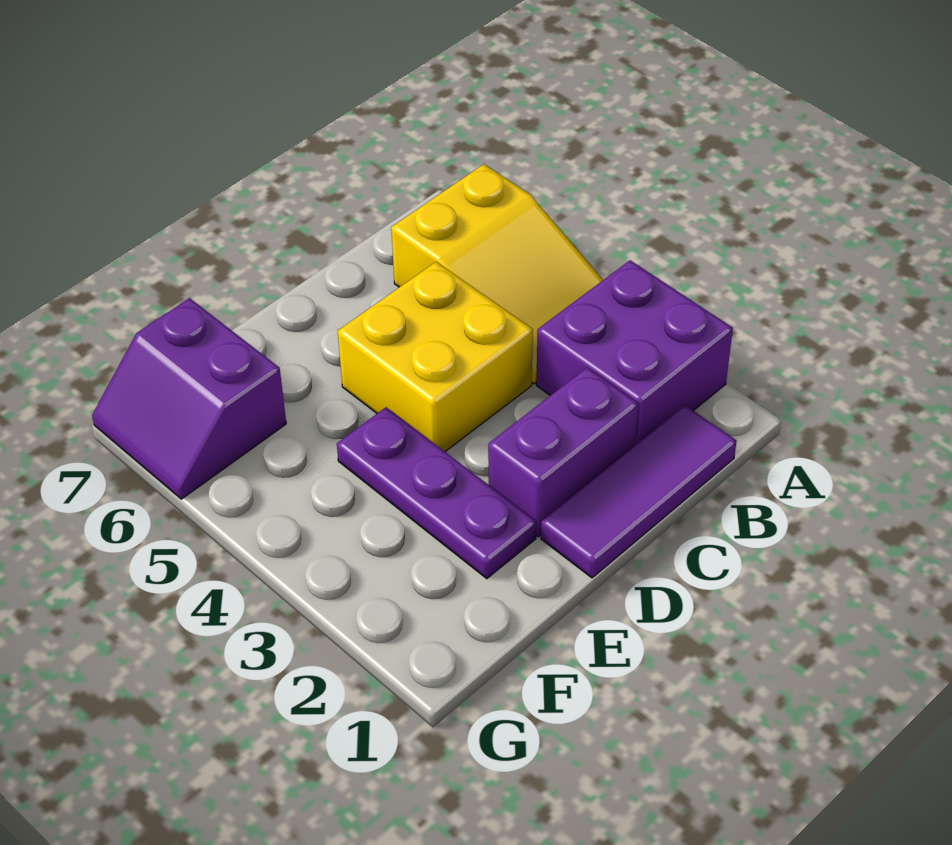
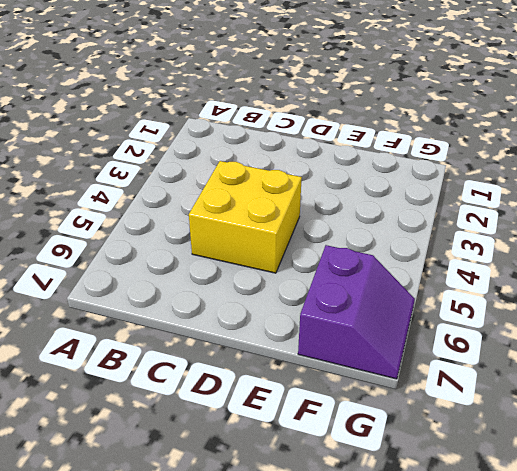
none -> purple brick A2:B3 level 1
none -> yellow slope A4:B6 level 1 top 6

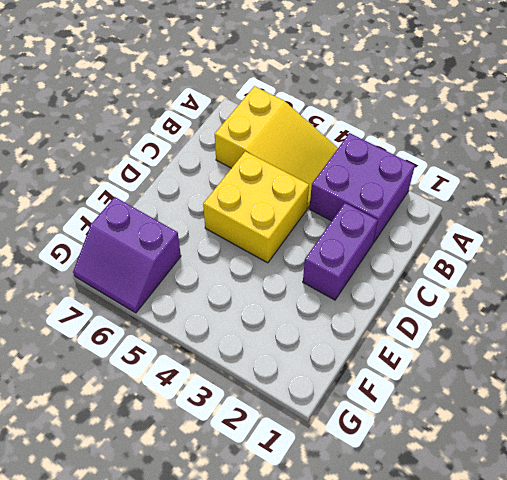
none -> purple tile B1:D1 level 1
none -> purple plate E2:E4 level 1

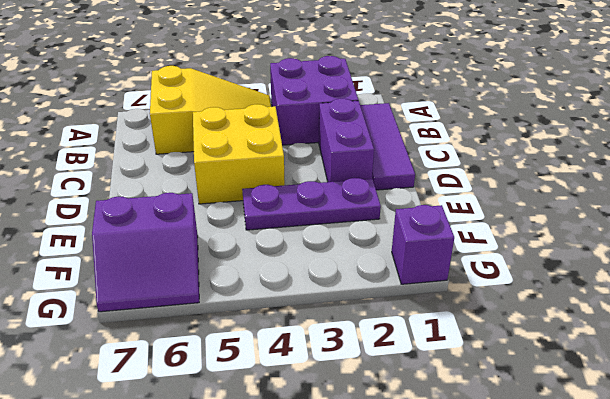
purple brick G1 level 1 -> none

